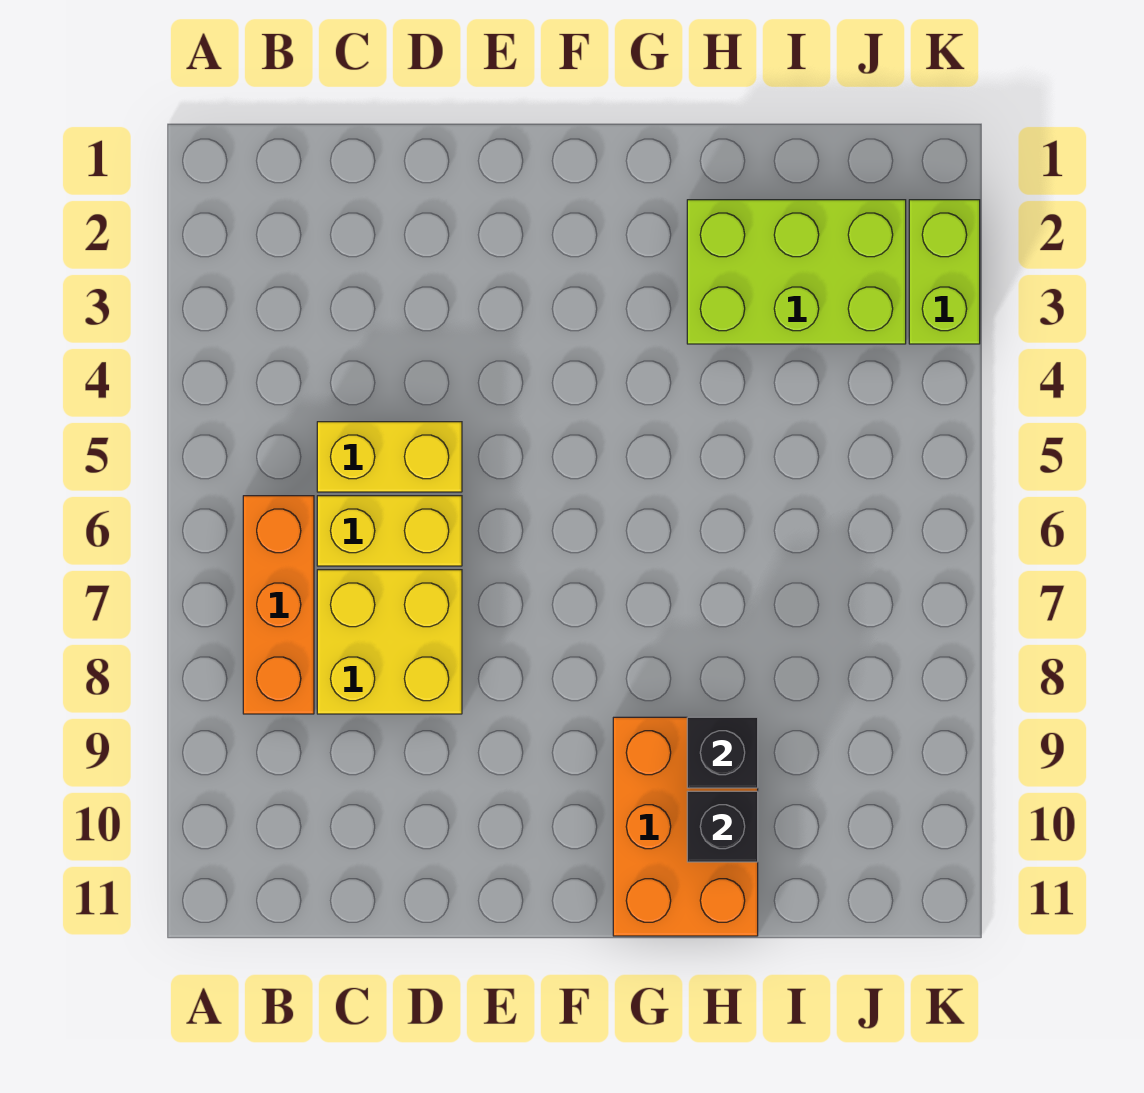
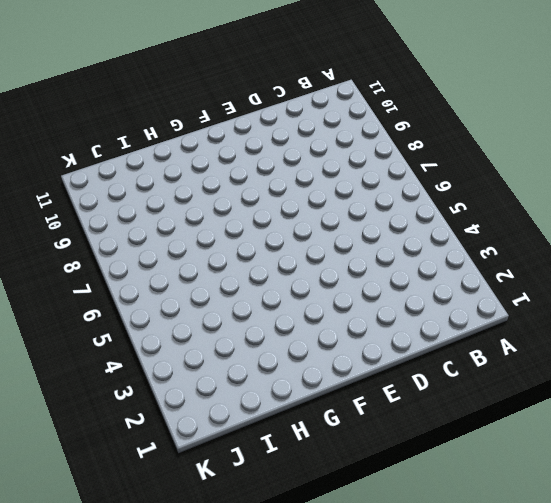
none -> orange brick B6:B8 level 1
none -> yellow brick C5:D5 level 1

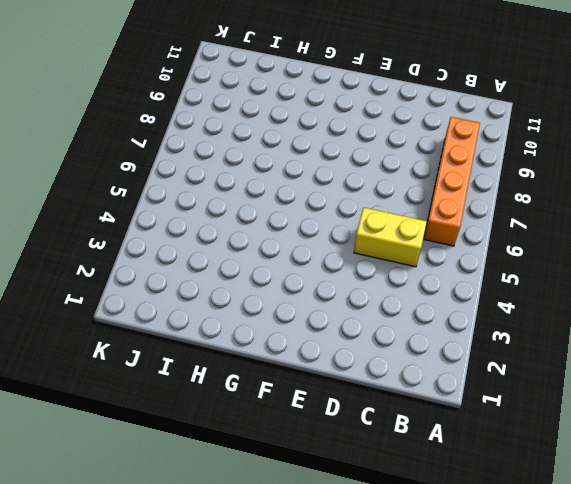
orange brick B6:B9 level 1 -> orange brick B6:B8 level 1
none -> yellow brick C6:D6 level 1
none -> yellow brick C7:D8 level 1

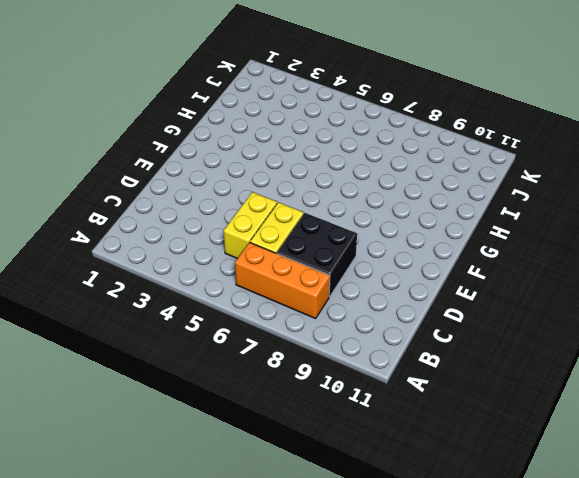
black brick C7:D8 level 1 -> yellow brick C7:D8 level 1
none -> orange brick G9:H11 level 1
none -> lime brick H2:J3 level 1

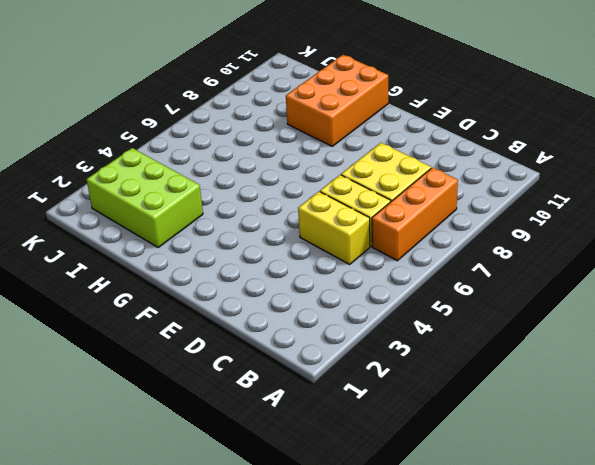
none -> lime brick K2:K3 level 1
none -> black brick H9 level 2

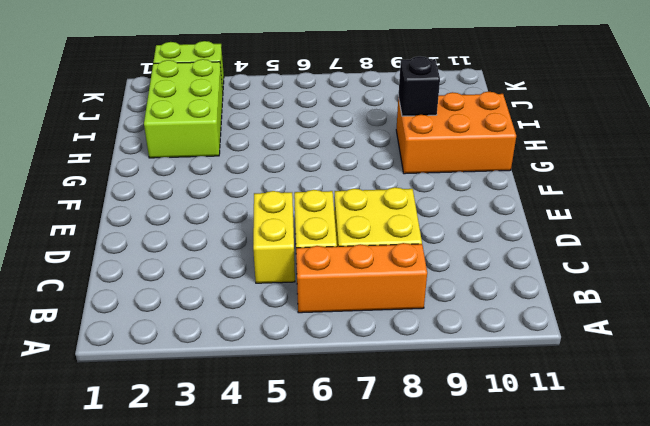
none -> black brick H10 level 2

